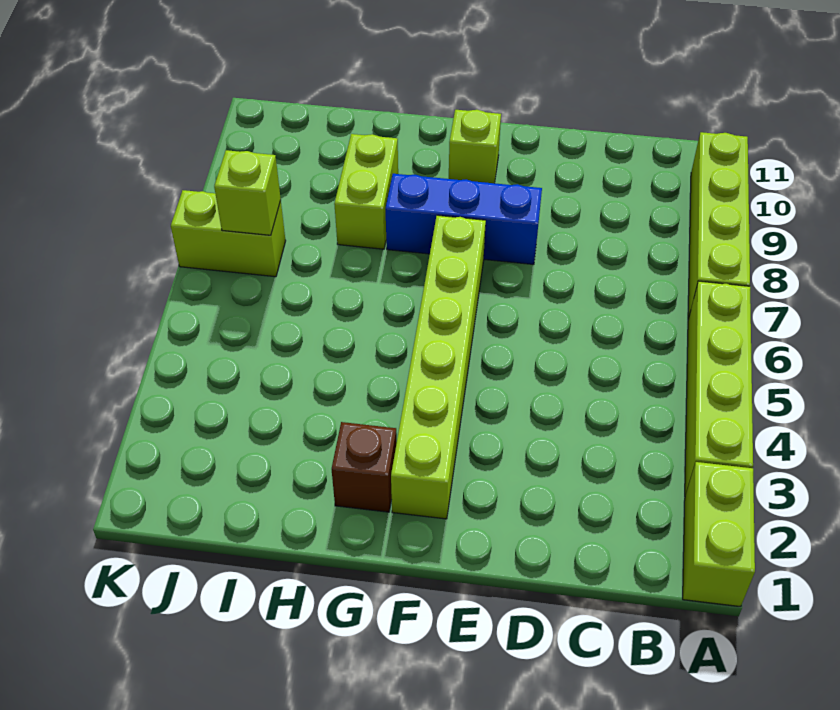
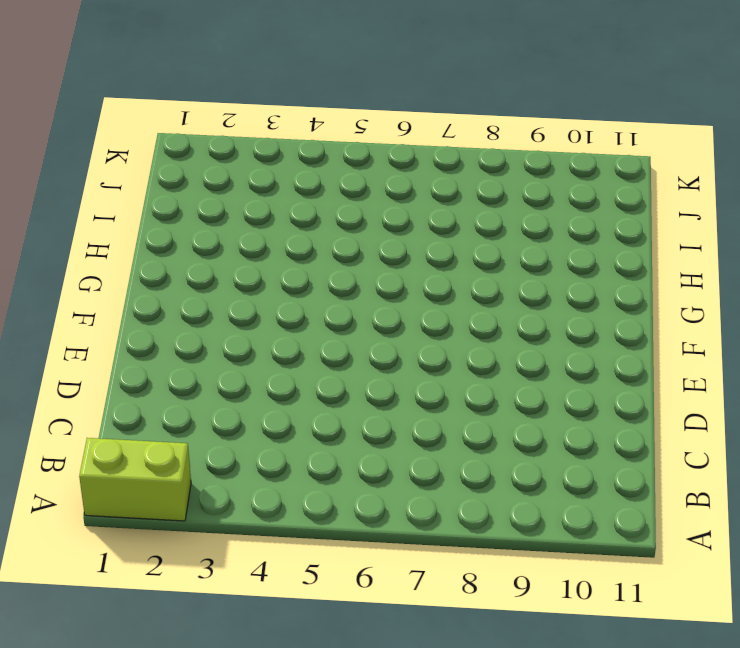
none -> lime brick A3:A6 level 1
none -> lime brick A7:A10 level 1

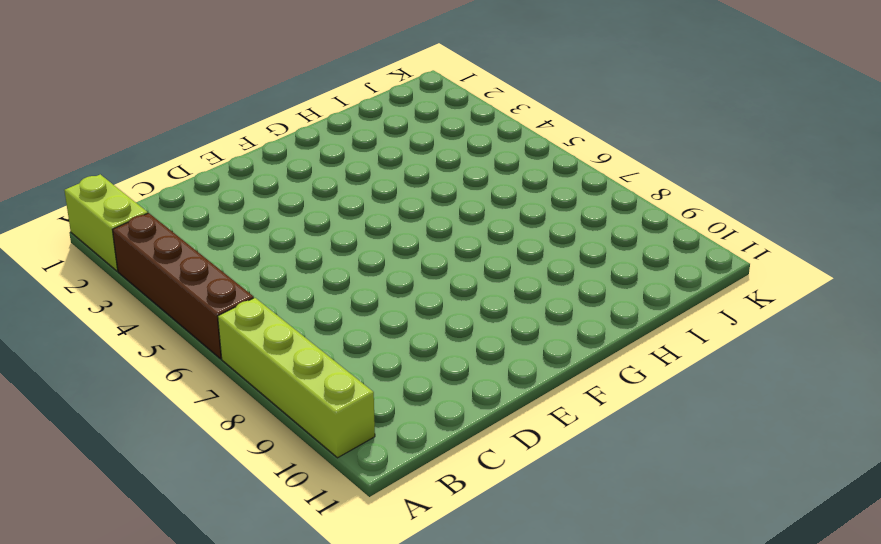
brown brick A3:A6 level 1 -> lime brick A3:A6 level 1
none -> blue brick E8:G8 level 1
none -> lime brick F2:F7 level 1

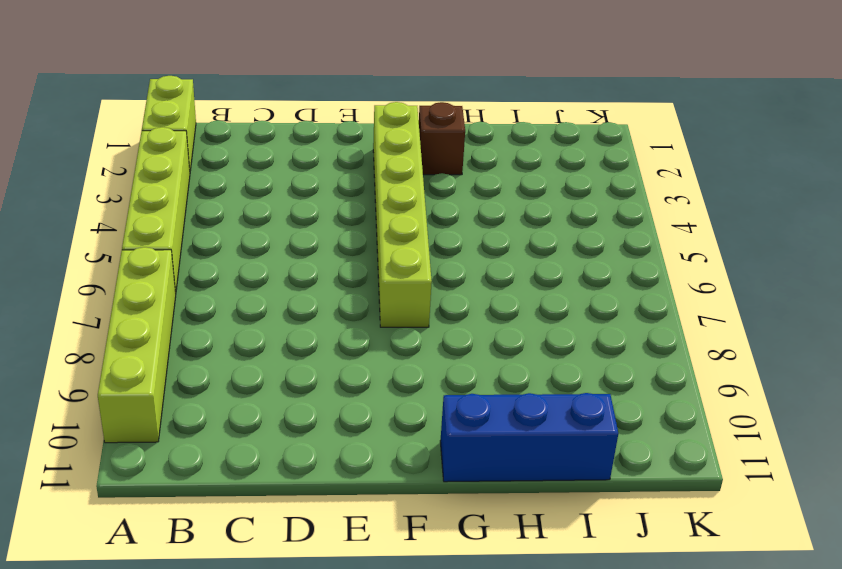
blue brick G11:I11 level 1 -> blue brick E8:G8 level 1
none -> lime brick F10 level 1
none -> lime brick H8:H9 level 1

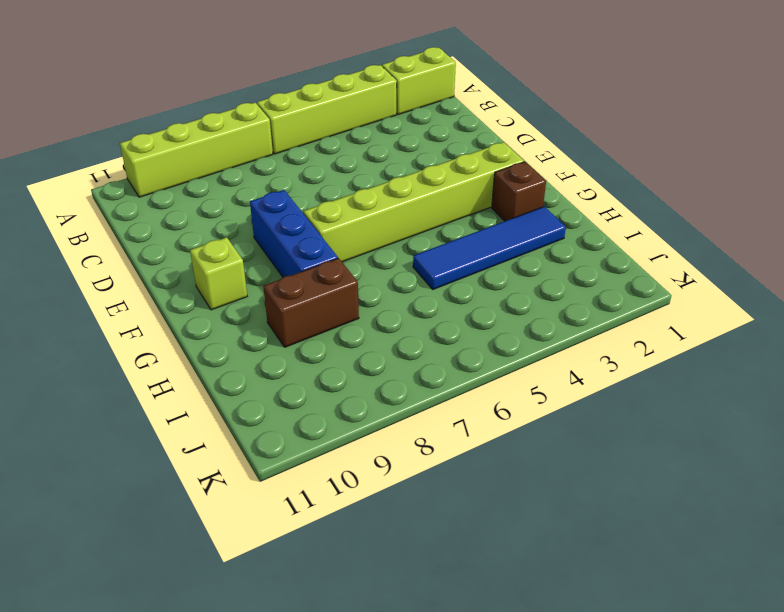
blue tile H2:H5 level 1 -> none
brown brick H8:H9 level 1 -> lime brick H8:H9 level 1
none -> lime brick J7:K7 level 1
none -> lime brick J7 level 2

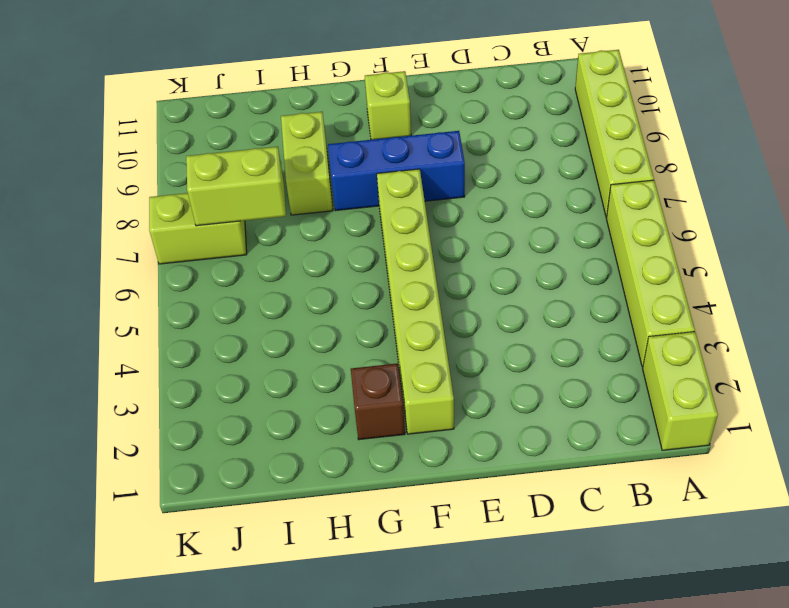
lime brick I7:J7 level 2 -> lime brick J7 level 2

